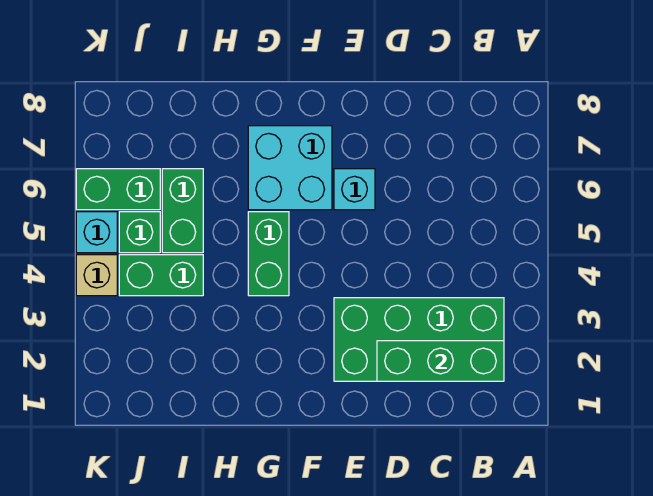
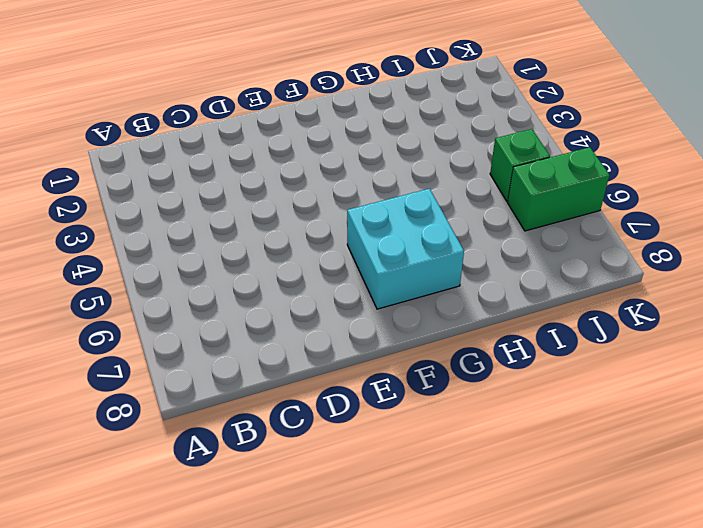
none -> green brick B2:E3 level 1
none -> cyan brick E6 level 1

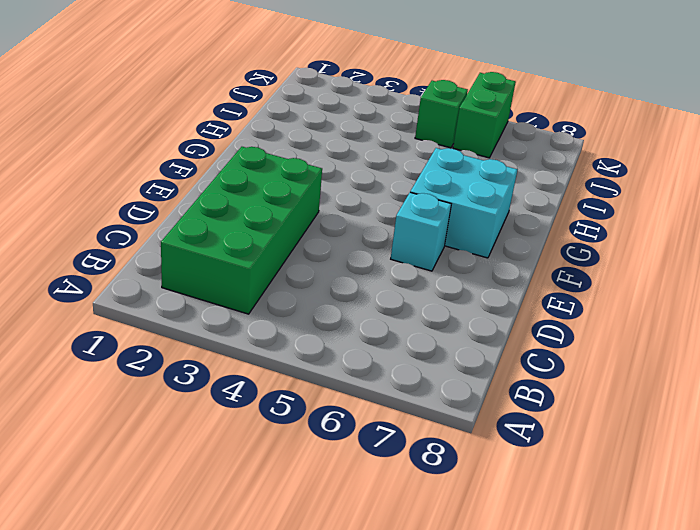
none -> green brick G4:G5 level 1
none -> green brick I4:J4 level 1

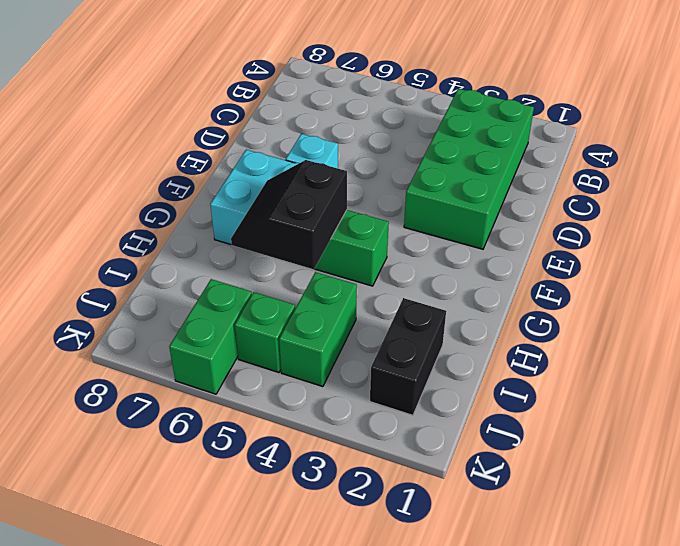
black slope G5:H6 level 2 top 5 -> none
black brick I2:J2 level 1 -> none
none -> green brick I5:I6 level 1
none -> tan brick K4 level 1

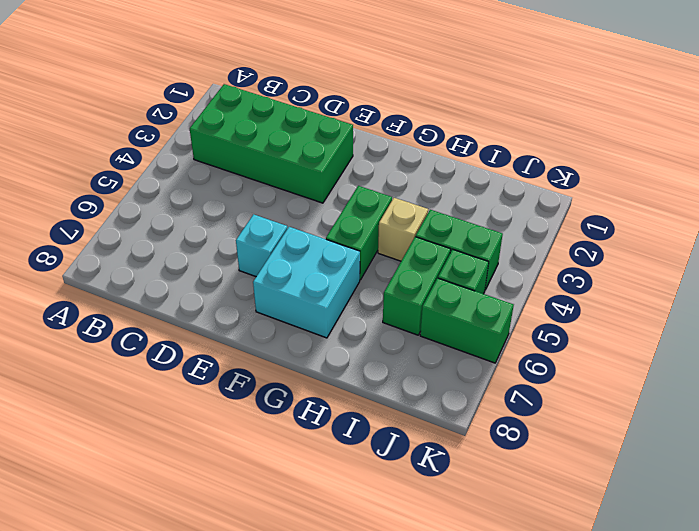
tan brick H4 level 1 -> tan brick K4 level 1
none -> cyan brick K5 level 1
none -> green brick B2:D2 level 2

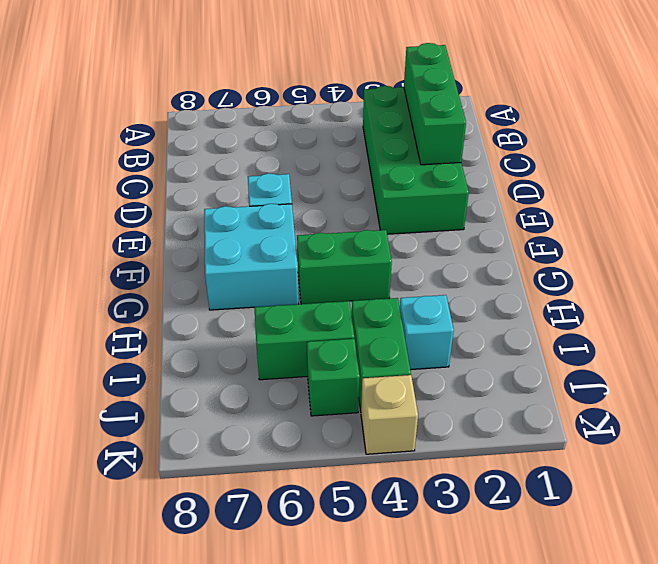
cyan brick I3 level 1 -> cyan brick K5 level 1
none -> green brick J6:K6 level 1

